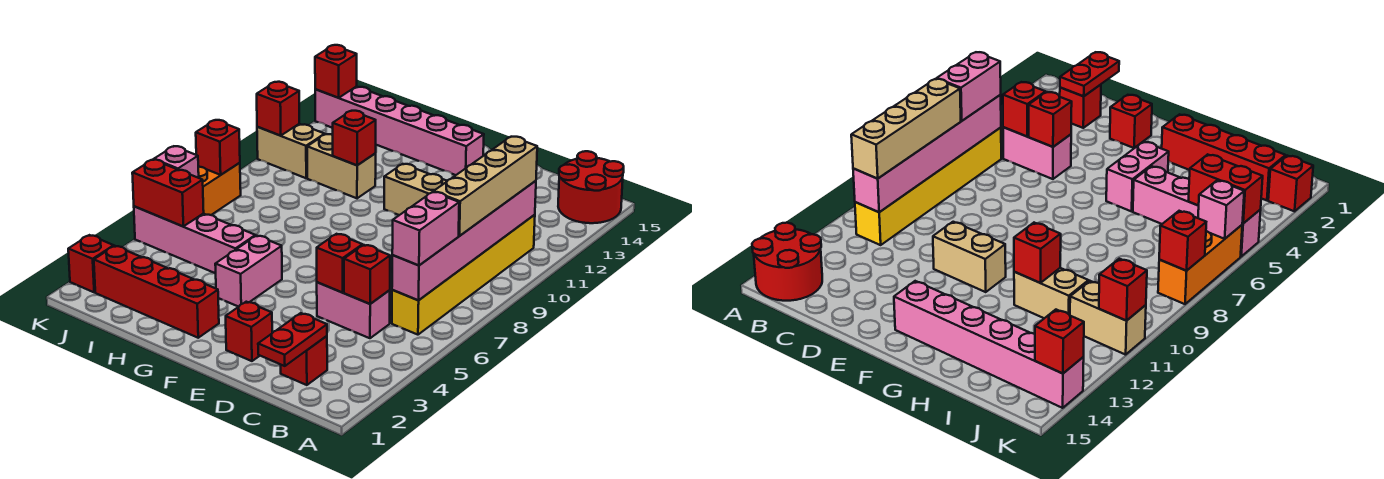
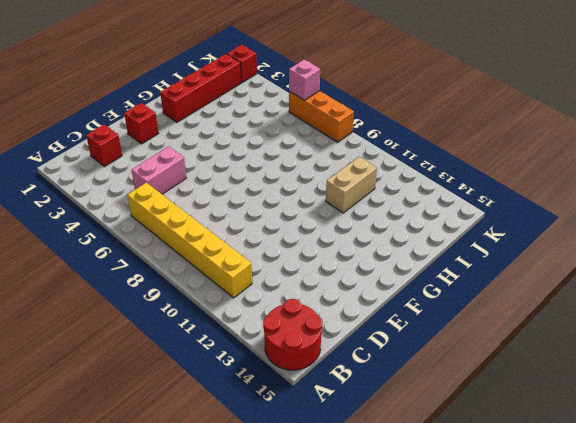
none -> tan brick E11:F11 level 1
none -> pink brick F14:K14 level 1
none -> pink brick G4:G5 level 1

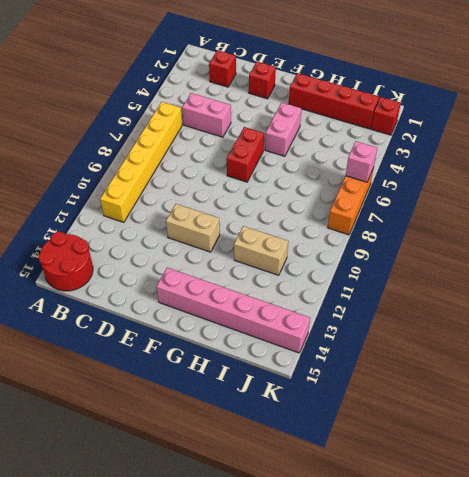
red brick F6:F7 level 1 -> red brick J5:K5 level 2
none -> pink brick H5:K5 level 1
none -> tan brick J11:K11 level 1
none -> pink brick B6:B11 level 2

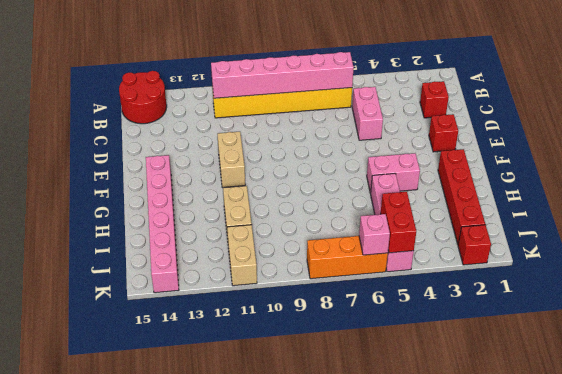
none -> red plate C1:C2 level 2
none -> red brick C5 level 2
none -> red brick D5 level 2

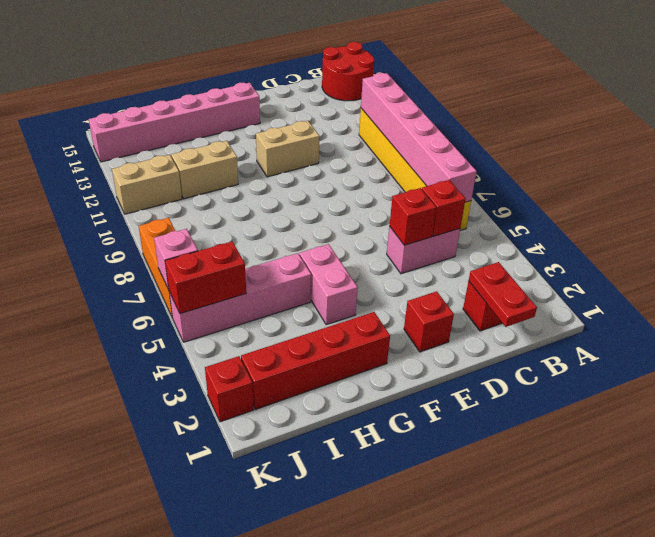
none -> red brick H11 level 2
none -> red brick K8 level 2
none -> red brick K11 level 2

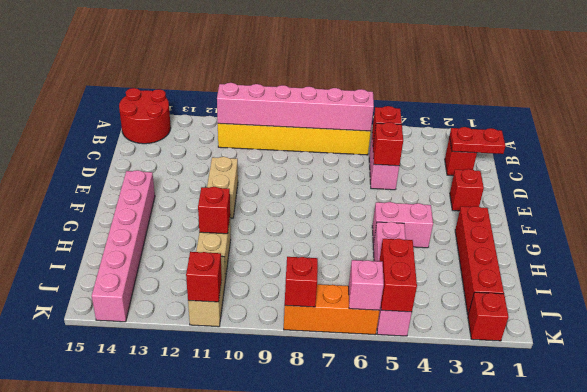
none -> red brick K14 level 2
none -> pink brick B6:B7 level 3
none -> tan brick B8:B11 level 3

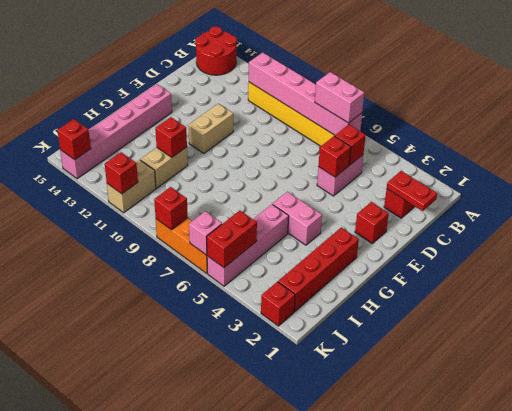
none -> tan brick B8:B11 level 3

